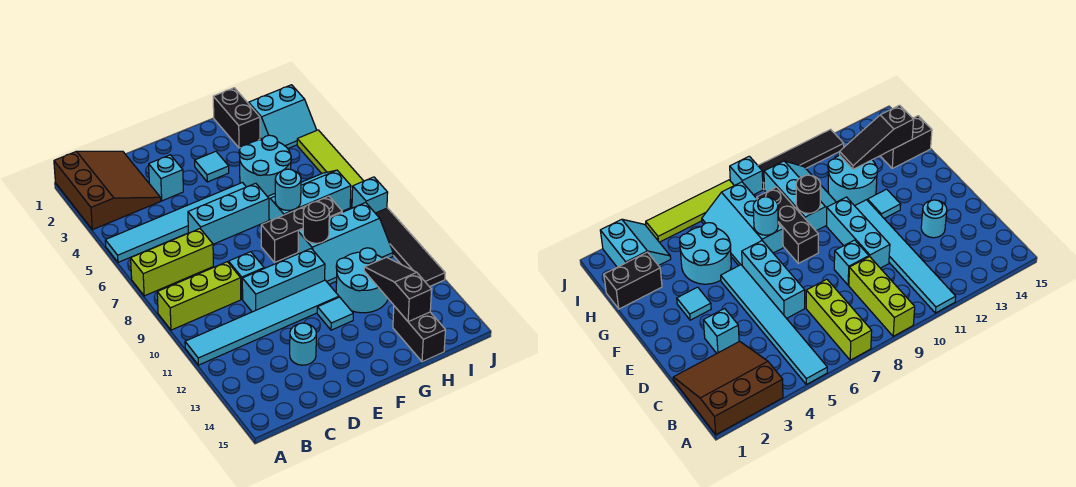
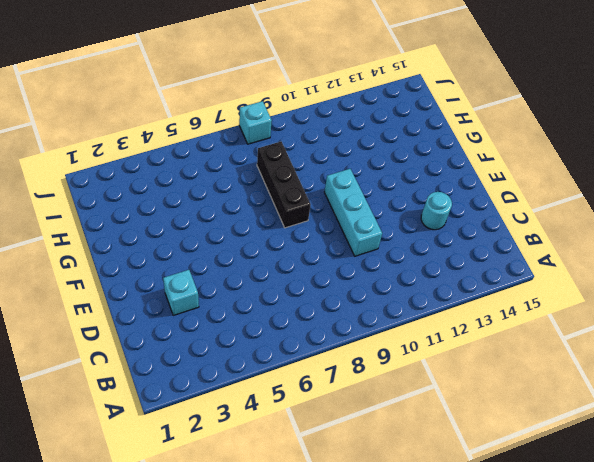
none -> brown slope A1:C3 level 1 top A
none -> cyan tile A5:F5 level 1
none -> lime brick A7:C7 level 1

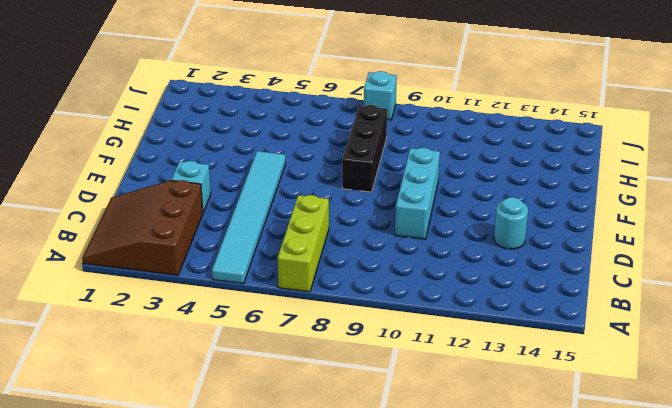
brown slope A1:C3 level 1 top 3 -> brown slope A1:C3 level 1 top A
none -> lime brick A9:C9 level 1
none -> cyan tile A11:F11 level 1
none -> cyan brick D6:F6 level 1

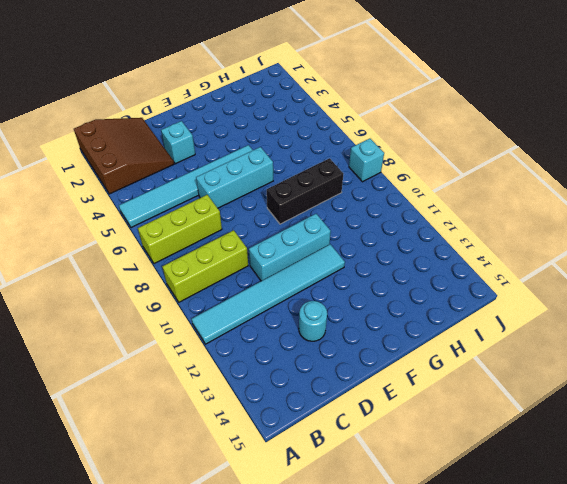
none -> cyan brick D9 level 1
none -> cyan tile F3 level 1
none -> cyan tile F12 level 1

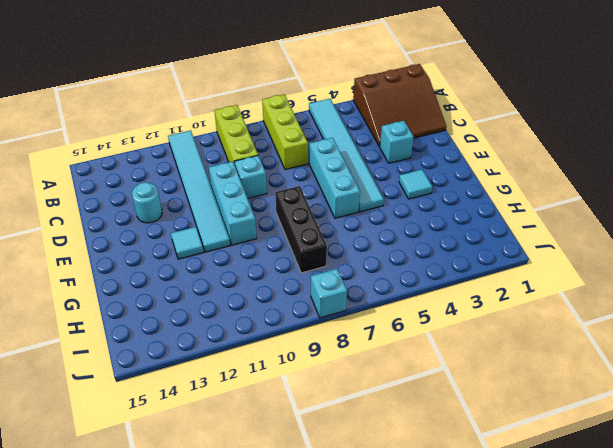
none -> cyan round brick G4:H5 level 1
none -> cyan slope G6:I7 level 1 top 7
none -> cyan slope G9:I10 level 1 top 9

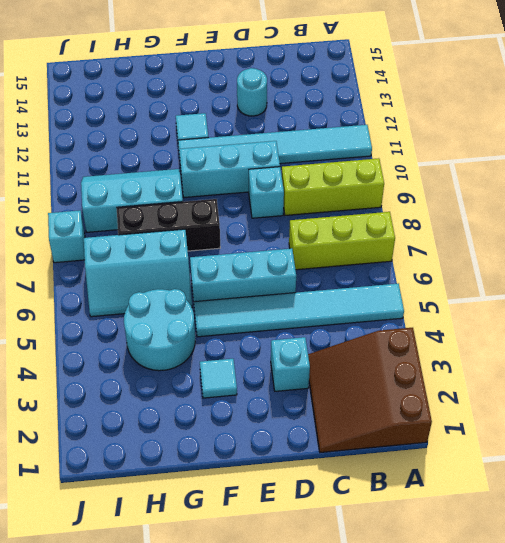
none -> cyan round brick G11:H12 level 1
none -> black brick H1:H2 level 1
none -> black brick H14:H15 level 1

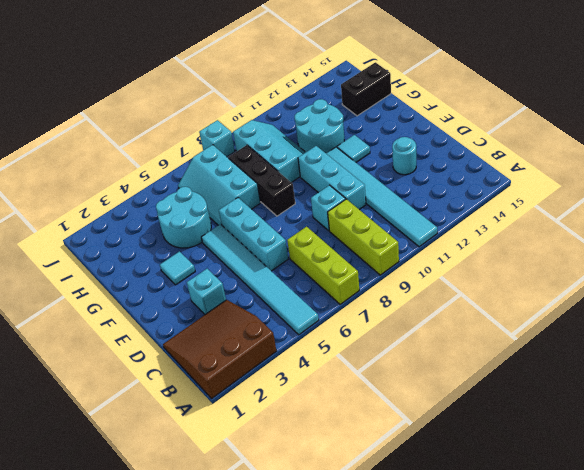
none -> black brick H1:H2 level 1
none -> cyan slope I2:J3 level 1 top 2
none -> lime tile J4:J7 level 1

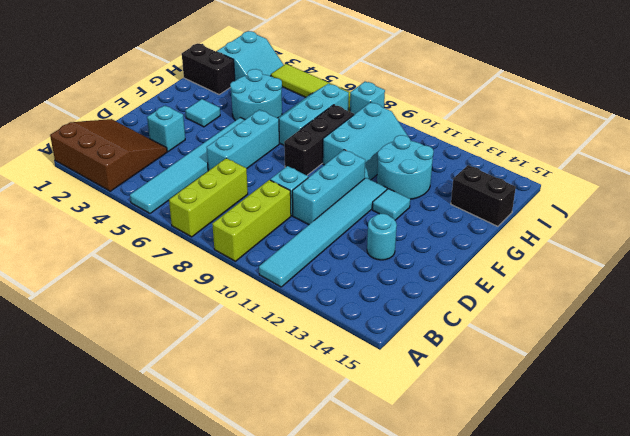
none -> black tile J9:J12 level 1
none -> cyan round brick G7 level 2
none -> black round brick G9 level 2

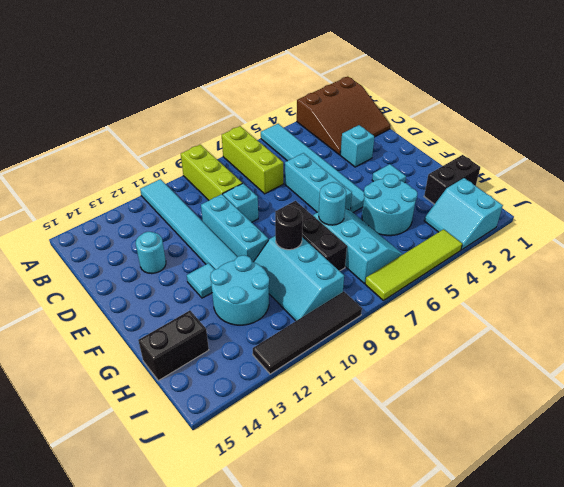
none -> cyan brick J8 level 1
none -> black slope H12:H14 level 2 top 14

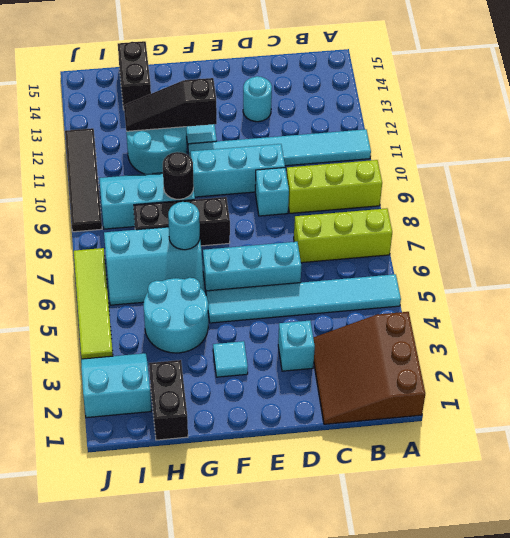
black slope F12:H12 level 2 top F -> black slope H12:H14 level 2 top 14
none -> cyan brick J8 level 1

